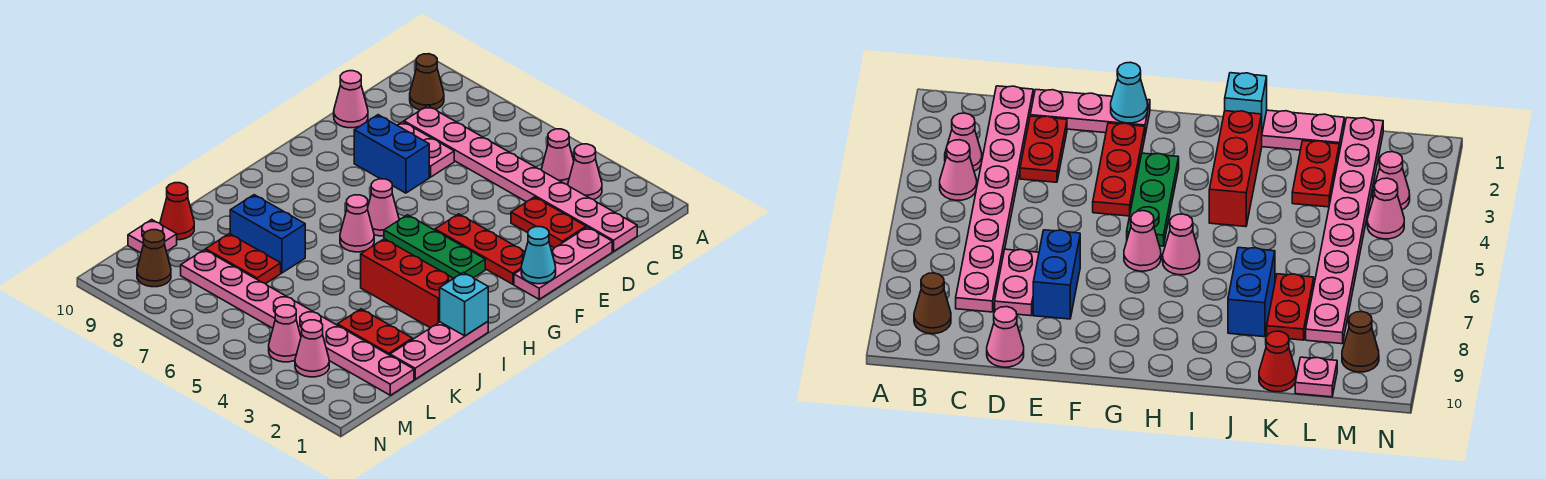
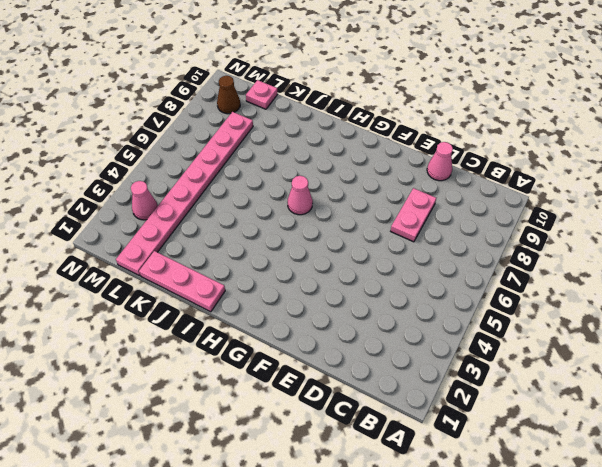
none -> pink cone B3 level 1
none -> pink cone B4 level 1
none -> brown cone B9 level 1

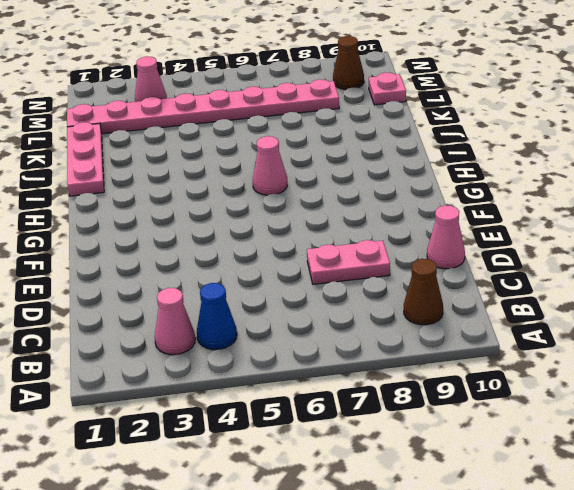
blue cone B4 level 1 -> pink cone B4 level 1
none -> pink plate C1:C8 level 1
none -> pink plate D1:F1 level 1
none -> red plate D2:D3 level 1

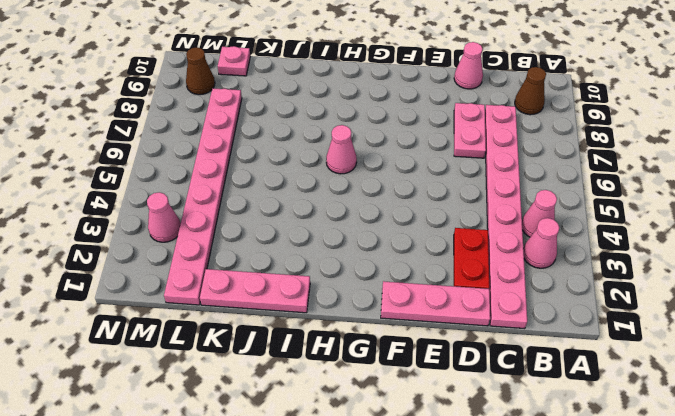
none -> blue brick E7:E8 level 1
none -> red plate F2:F4 level 1
none -> green plate G3:G5 level 1

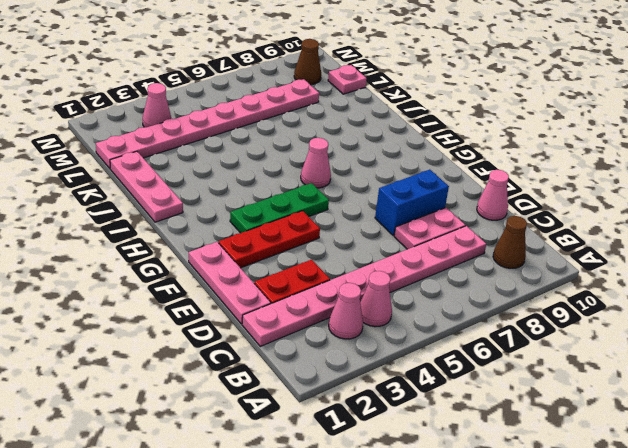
none -> pink cone G6 level 1
none -> red brick I2:I4 level 1
none -> blue brick J7:J8 level 1

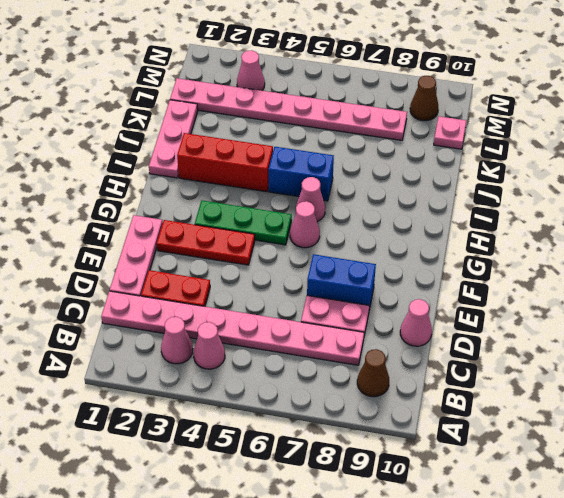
blue brick I5:I6 level 1 -> blue brick J7:J8 level 1
none -> red plate K2:K3 level 1
none -> red plate K7:K8 level 1
none -> red cone K10 level 1

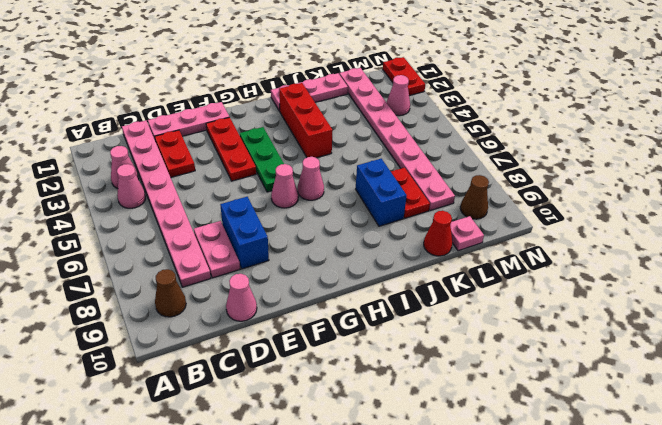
red plate N1:N2 level 1 -> red plate K2:K3 level 1
none -> pink cone M4 level 1
none -> cyan cone F1 level 2
none -> cyan brick I1 level 2

